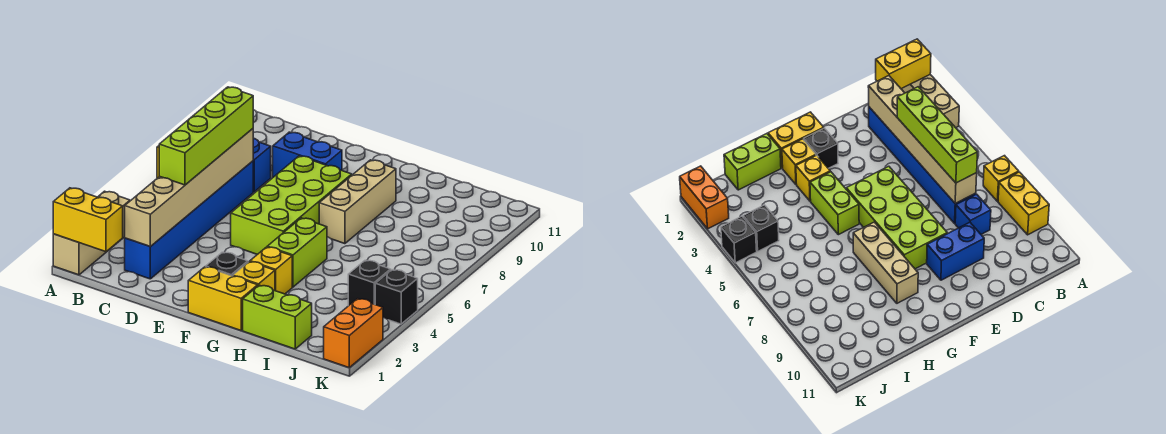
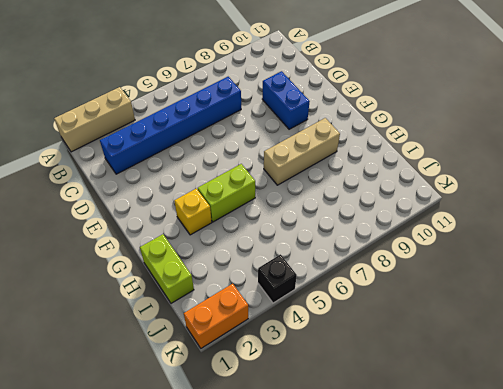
none -> yellow brick A7 level 1
none -> yellow brick A8:A9 level 1
none -> blue brick C8 level 1

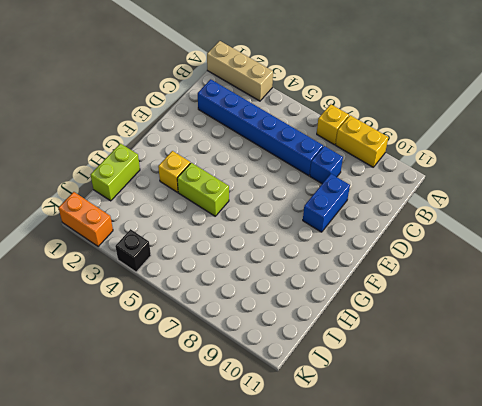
none -> lime brick E5:F8 level 1
none -> yellow brick F1:G1 level 1
none -> black brick F2 level 1

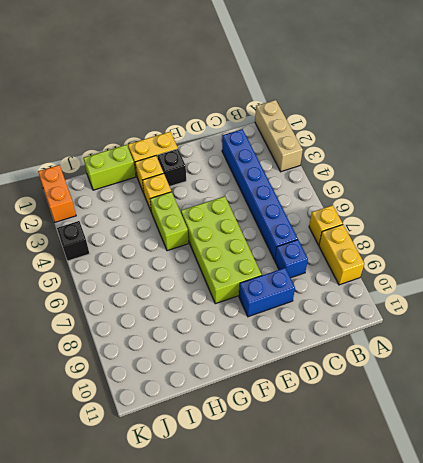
none -> tan brick G7:G9 level 1
none -> black brick J4 level 1
none -> yellow brick A1:B1 level 2

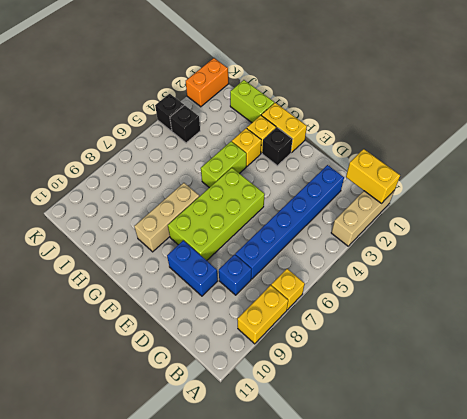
none -> tan brick C2:C7 level 2
none -> lime brick C4:C7 level 3

